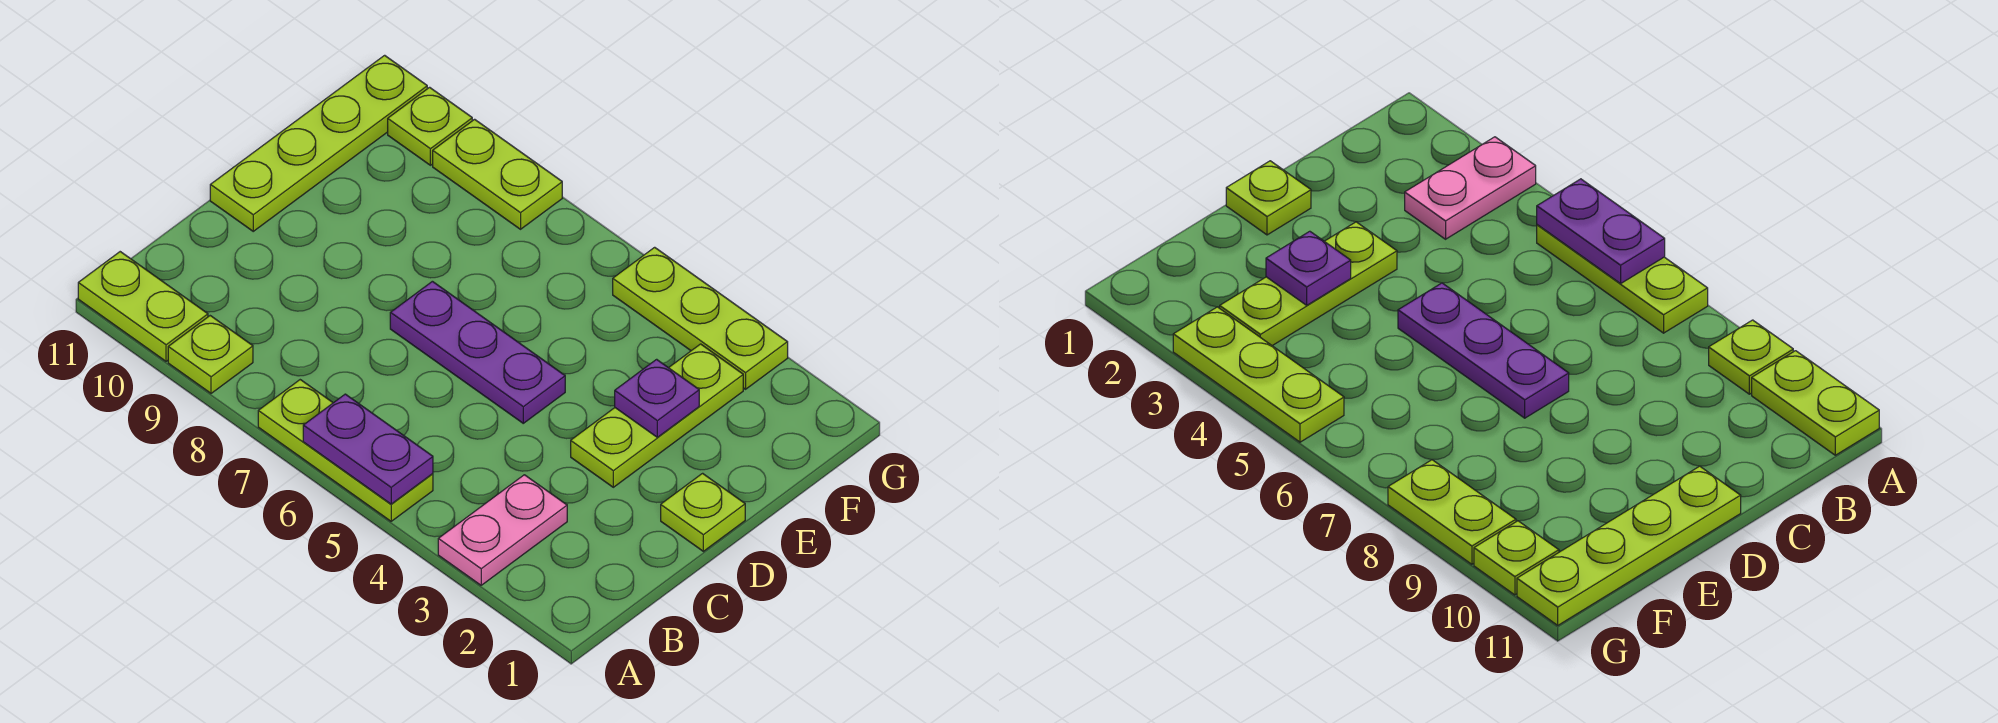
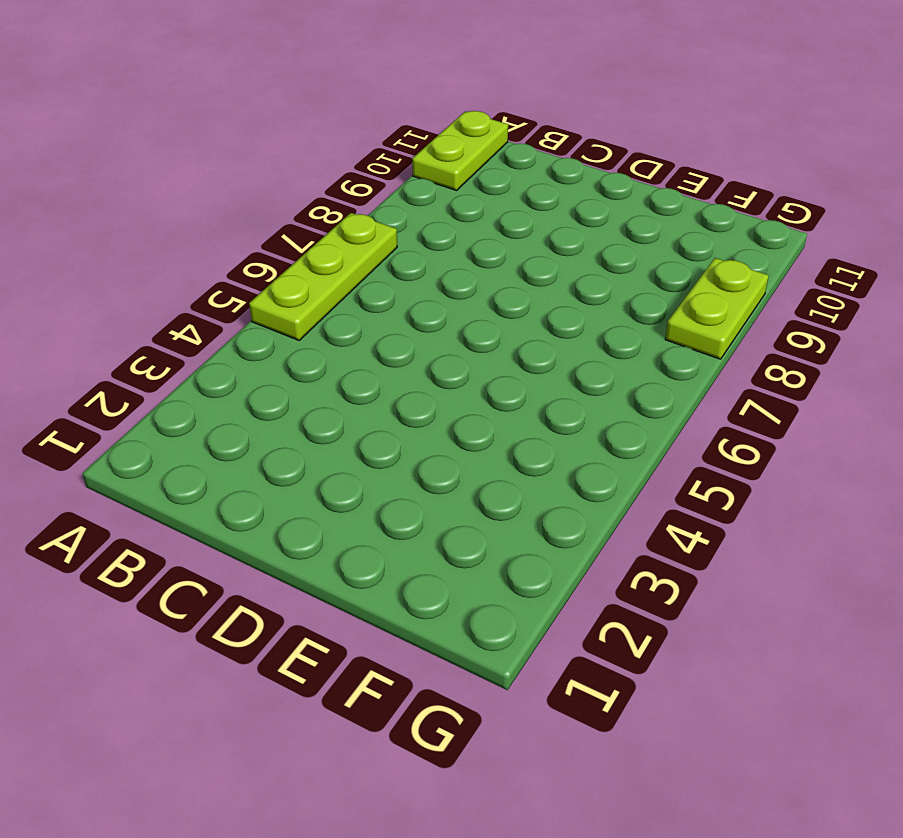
none -> pink plate A3:B3 level 1
none -> lime plate A9 level 1
none -> lime plate D1 level 1

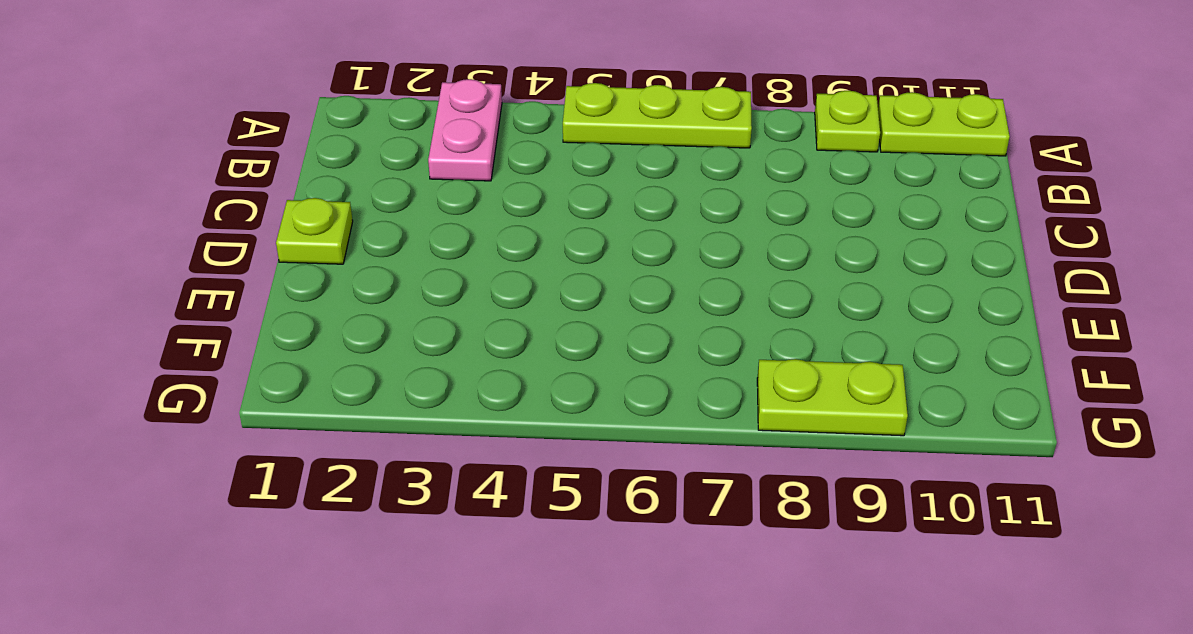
none -> lime plate D3:F3 level 1
none -> purple plate D5:D7 level 1
none -> lime plate D11:G11 level 1

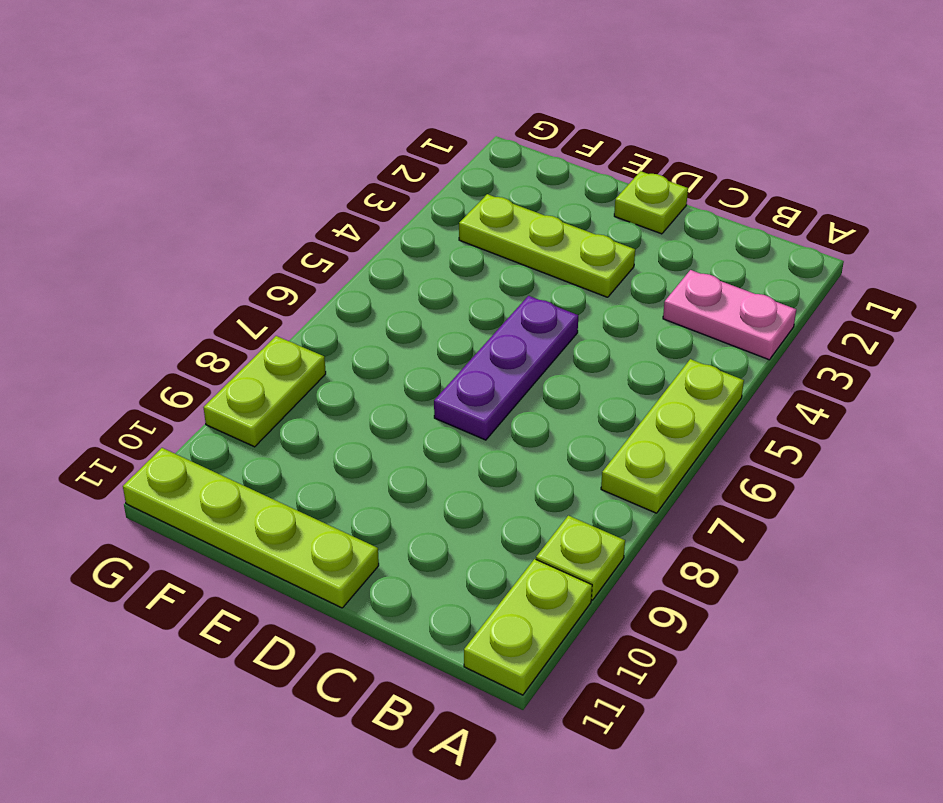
none -> lime plate G3:G5 level 1
none -> lime plate G10 level 1
none -> purple plate A5:A6 level 2

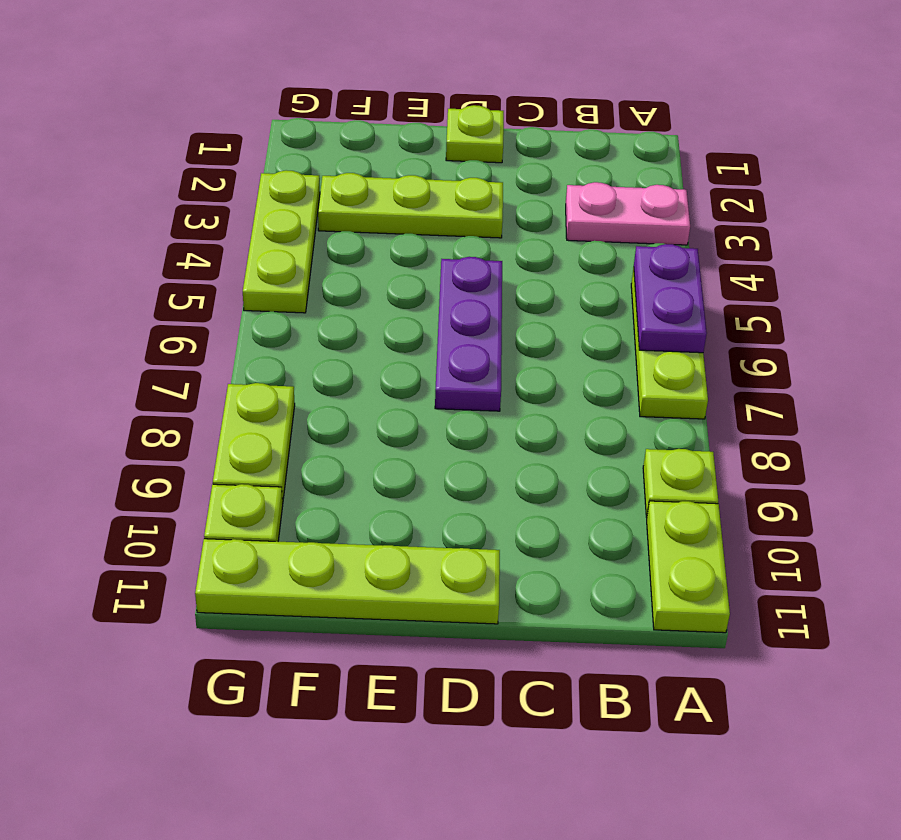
none -> purple plate E3 level 2

